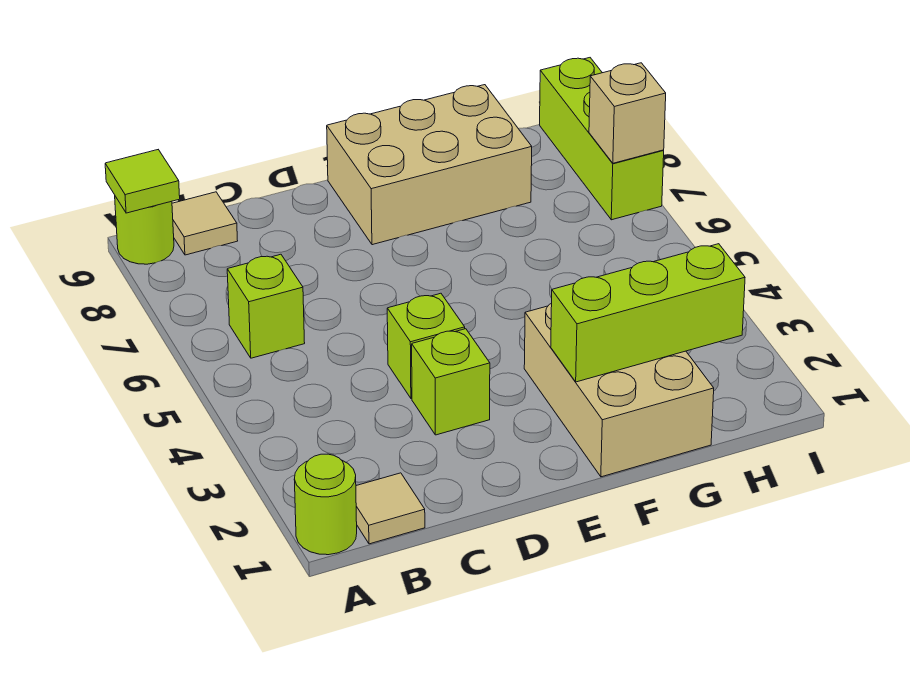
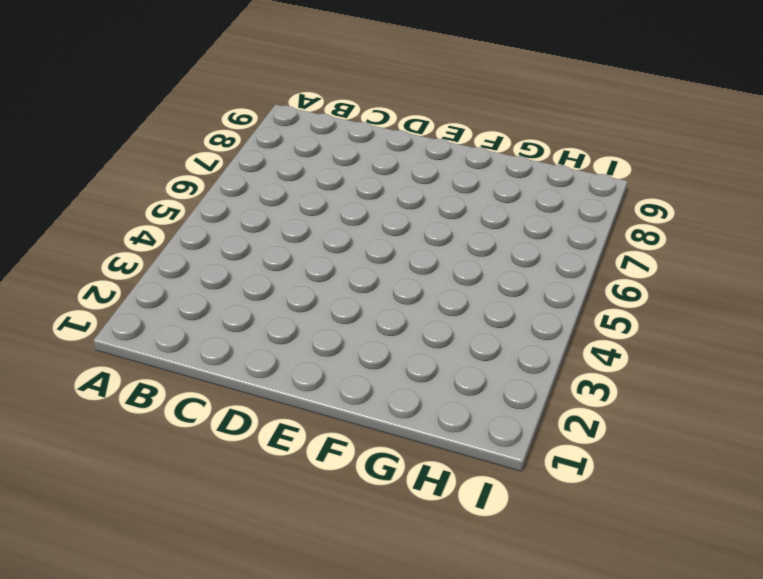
none -> lime round brick A1 level 1
none -> lime round brick A9 level 1
none -> tan tile B1 level 1

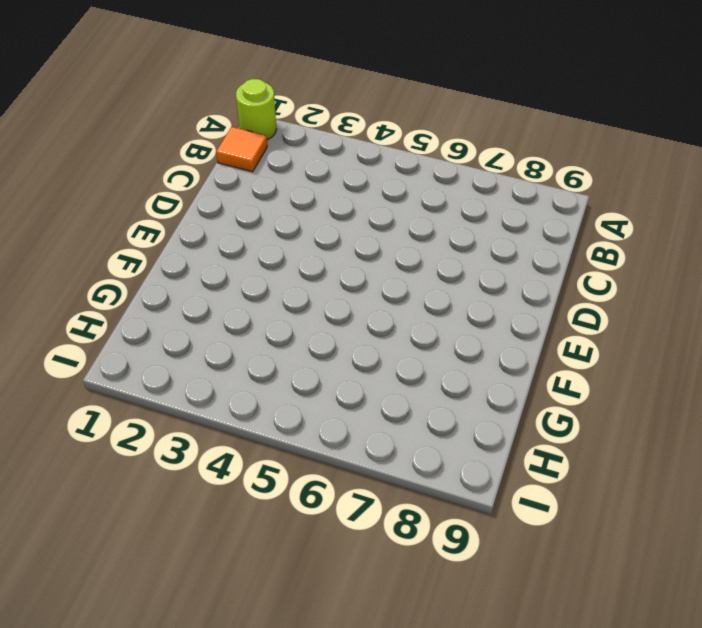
orange tile B1 level 1 -> tan tile B1 level 1
none -> lime round brick A9 level 1
none -> lime brick B6 level 1
none -> tan tile B9 level 1

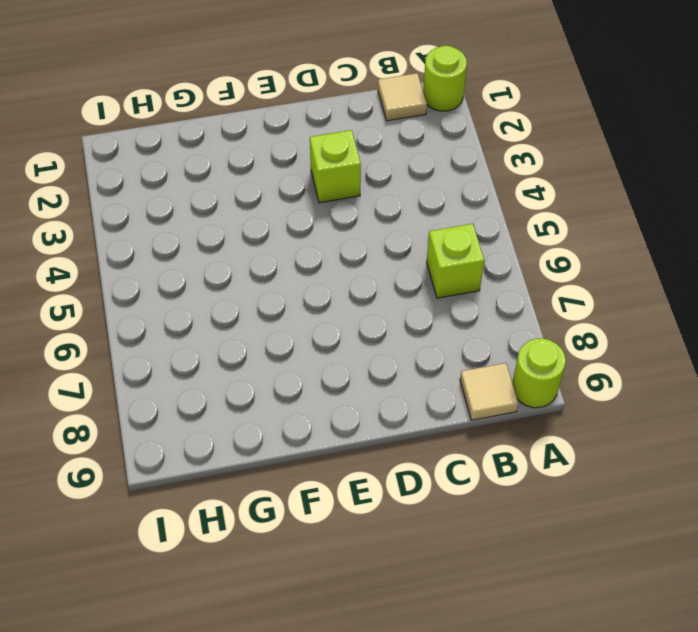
none -> lime brick D4 level 1
none -> tan brick E8:G9 level 1
none -> tan brick F1:G3 level 1

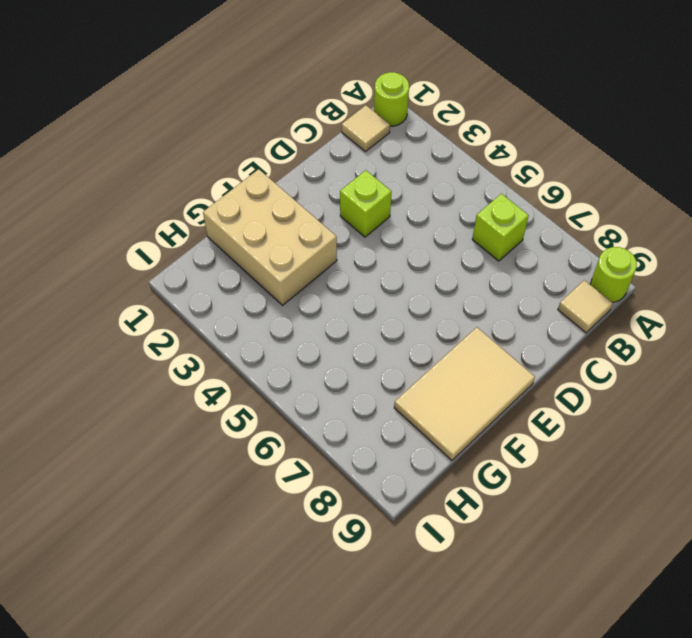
tan tile E8:G9 level 1 -> tan brick E8:G9 level 1
none -> lime brick D4 level 1
none -> lime brick I7:I9 level 1
none -> lime tile A9 level 2

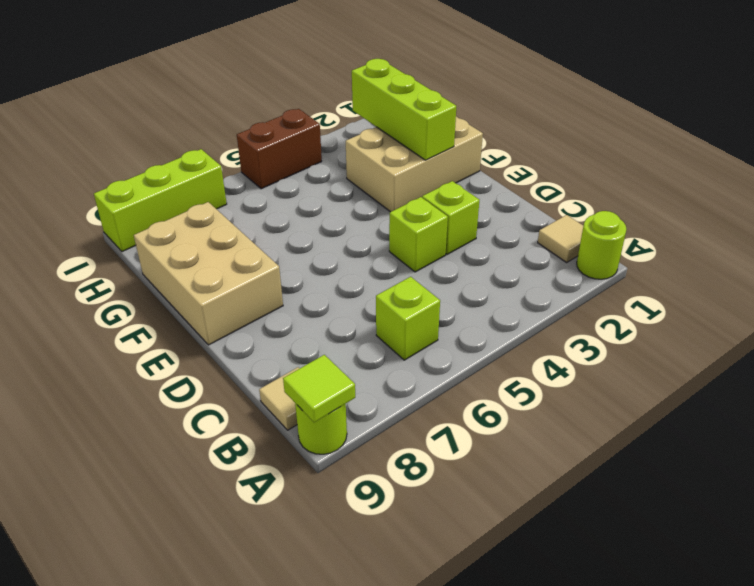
brown brick I4:I5 level 1 -> none
none -> tan brick I7 level 2

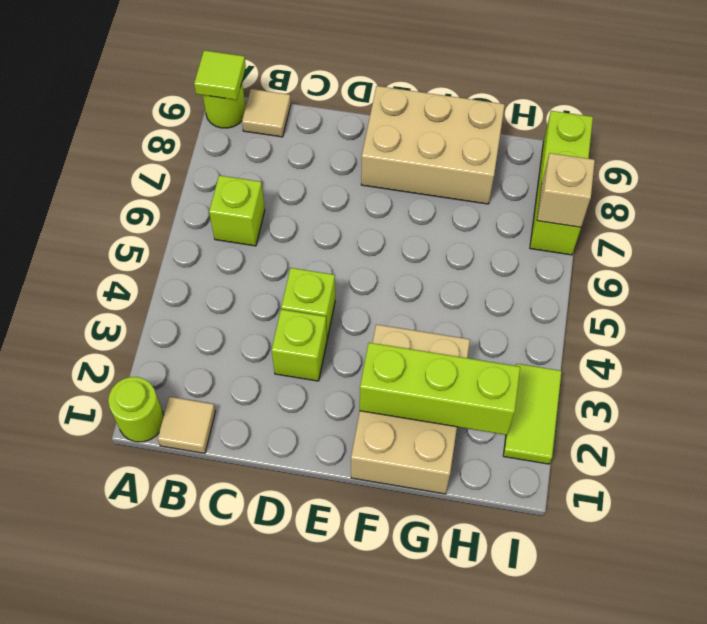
lime tile I2:I3 level 1 -> none

